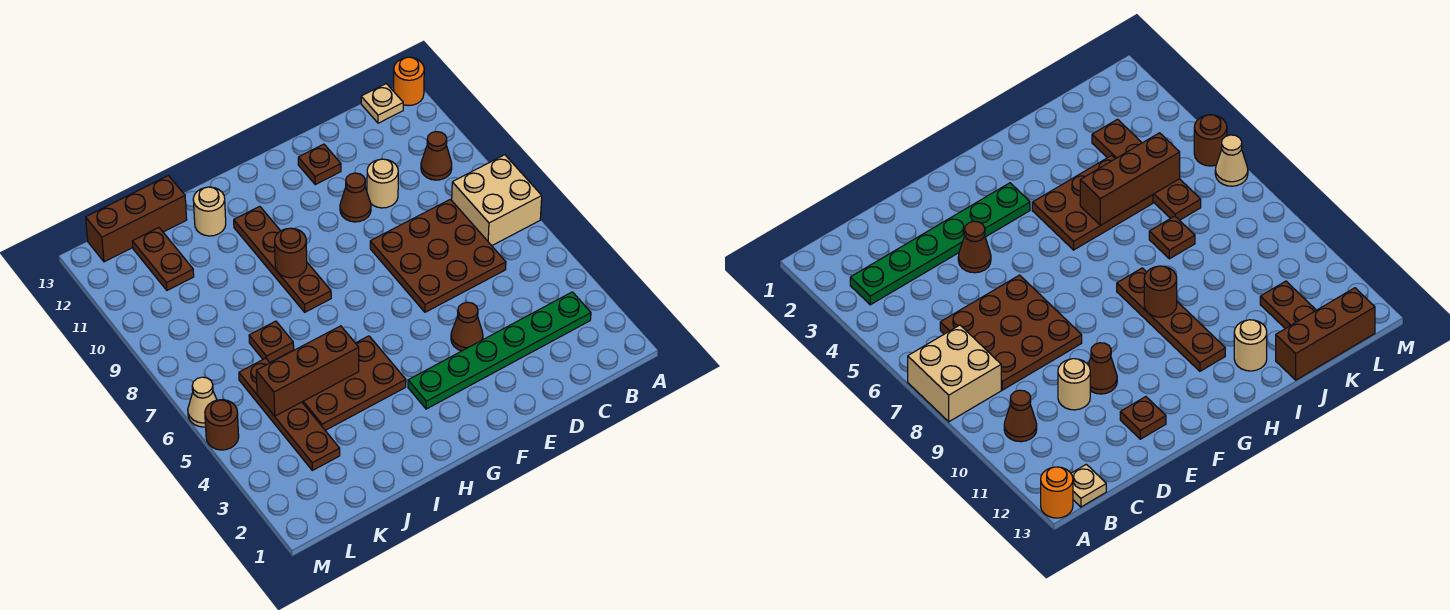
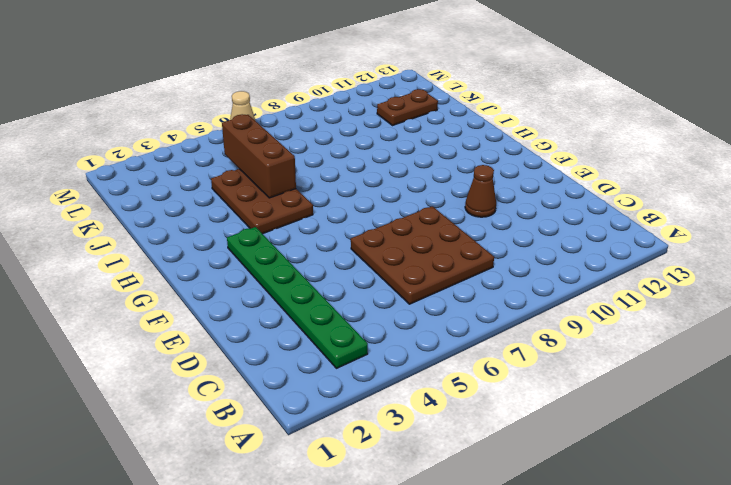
none -> tan brick A7:B8 level 1
none -> orange round brick A13 level 1
none -> brown cone B10 level 1

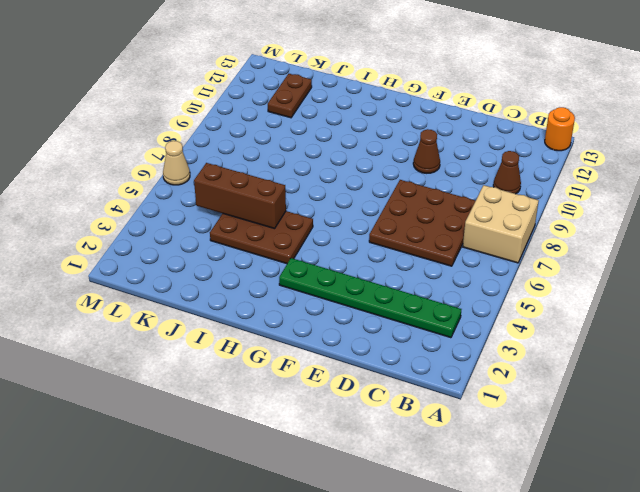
none -> tan plate B13 level 1
none -> tan round brick D10 level 1
none -> brown cone E4 level 1

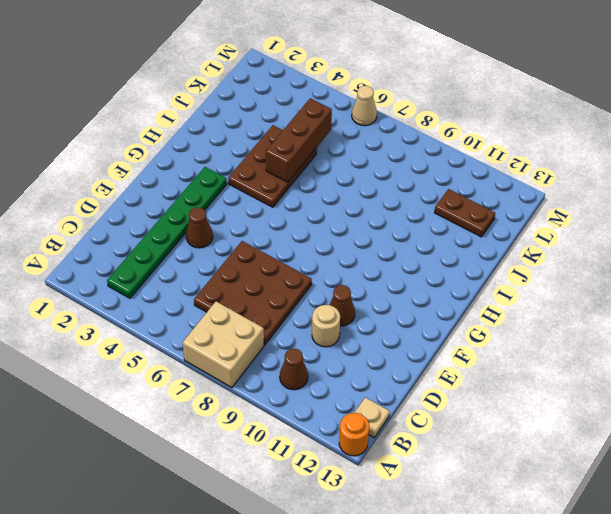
none -> brown plate E12 level 1
none -> brown plate H8:H11 level 1
none -> tan round brick I12 level 1

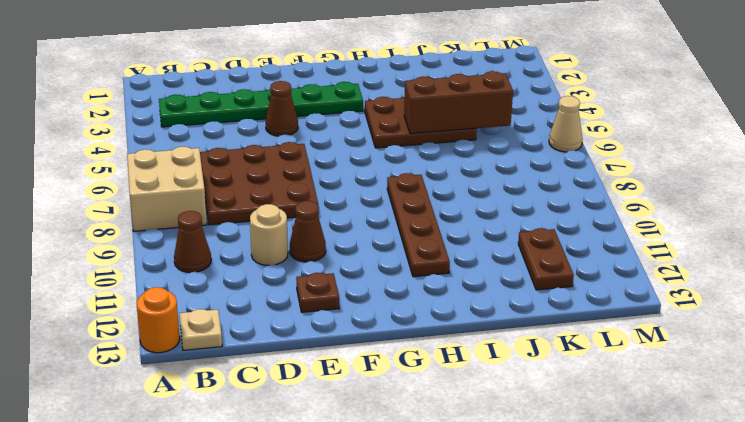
none -> tan round brick I12 level 1
none -> brown plate J7 level 1
none -> brown brick J13:L13 level 1

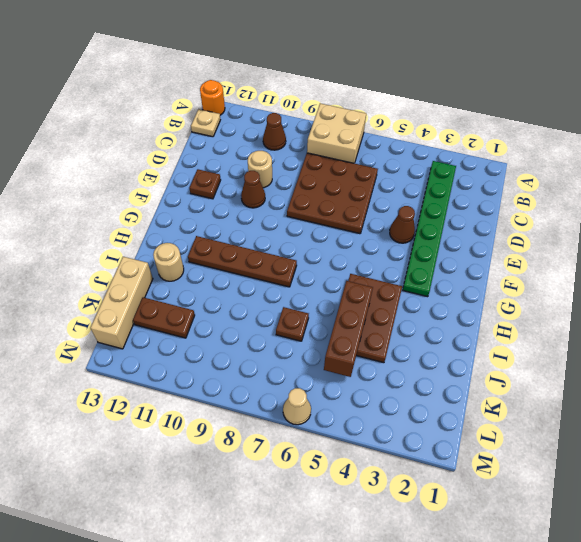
tan brick J13:L13 level 1 -> brown brick J13:L13 level 1
none -> brown plate K3:K6 level 1
none -> brown round brick M5 level 1
none -> brown round brick H9 level 2

